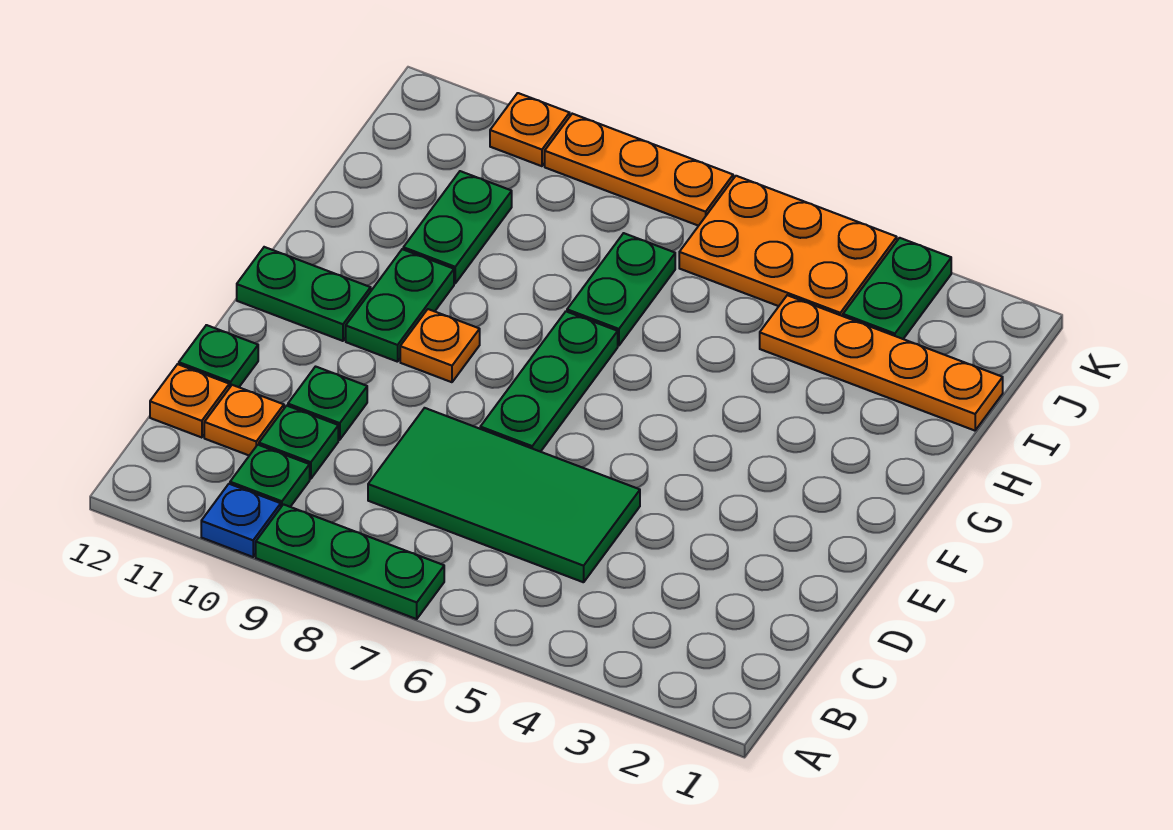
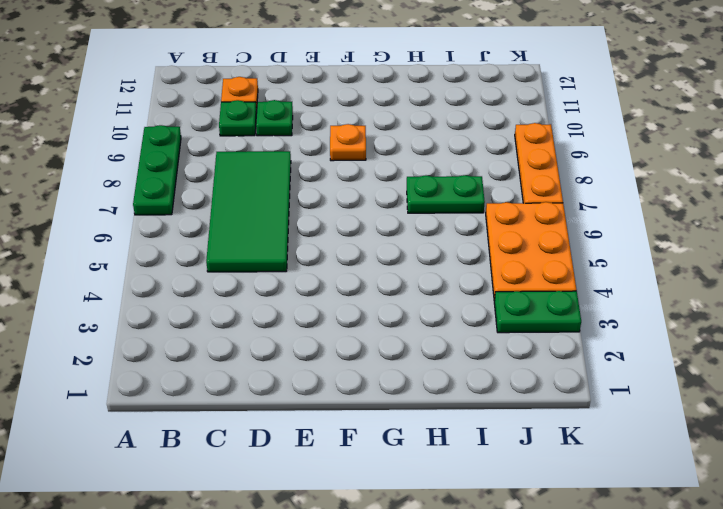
none -> blue plate A10 level 1
none -> green plate B10 level 1
none -> orange plate C12 level 1

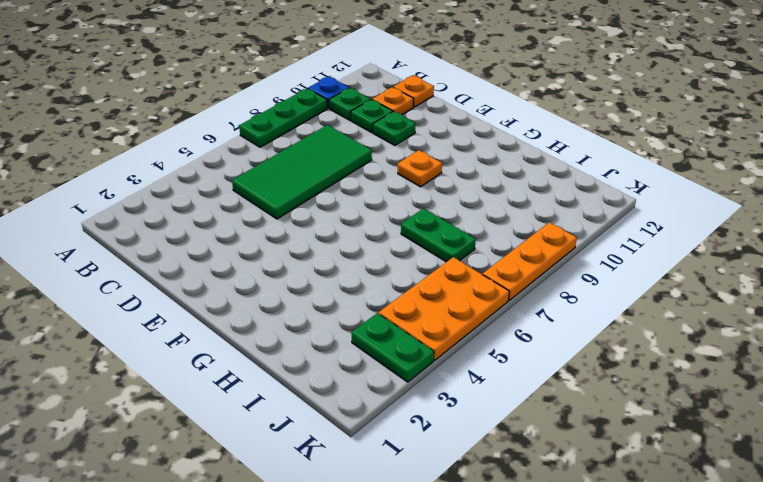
none -> green plate D12 level 1
none -> green plate E7:G7 level 1
none -> green plate F10:G10 level 1

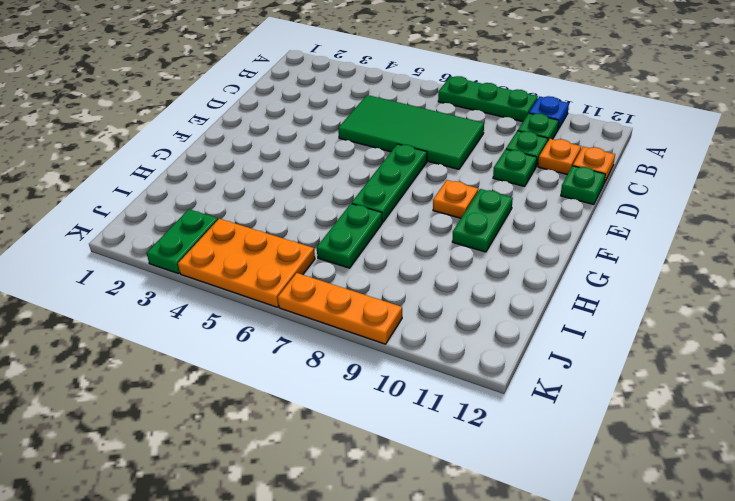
none -> green plate F11:F12 level 1
none -> green plate H10:I10 level 1
none -> orange plate I1:I4 level 1

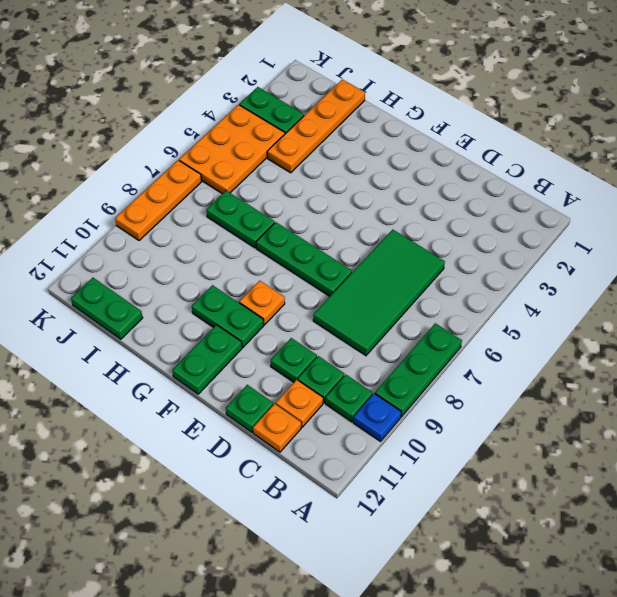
green plate I12:J12 level 1 -> green plate H10:I10 level 1
none -> orange plate K10 level 1

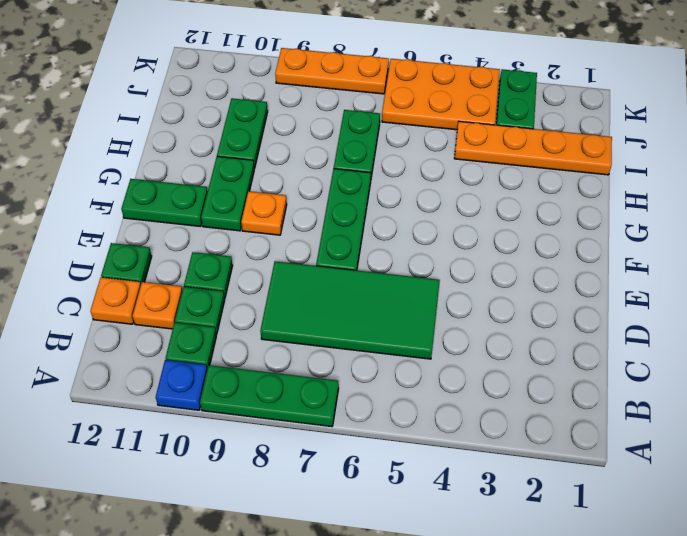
none -> orange plate K10 level 1

